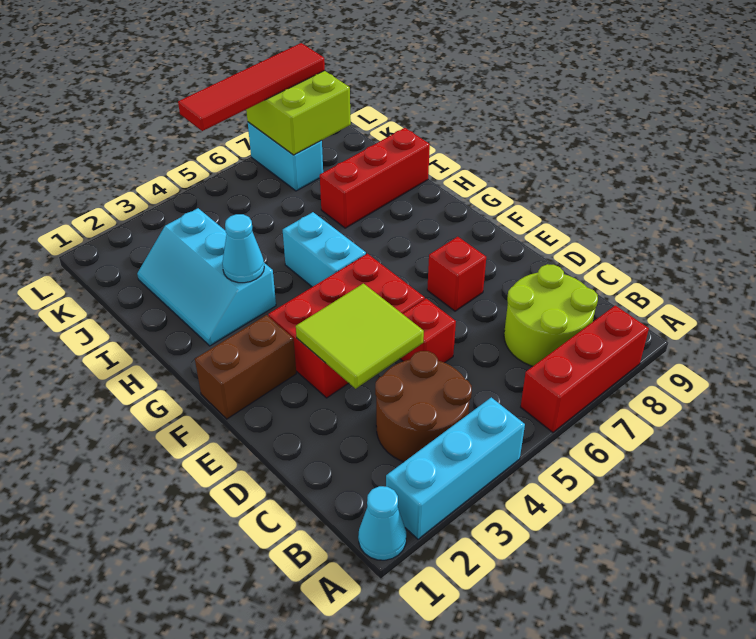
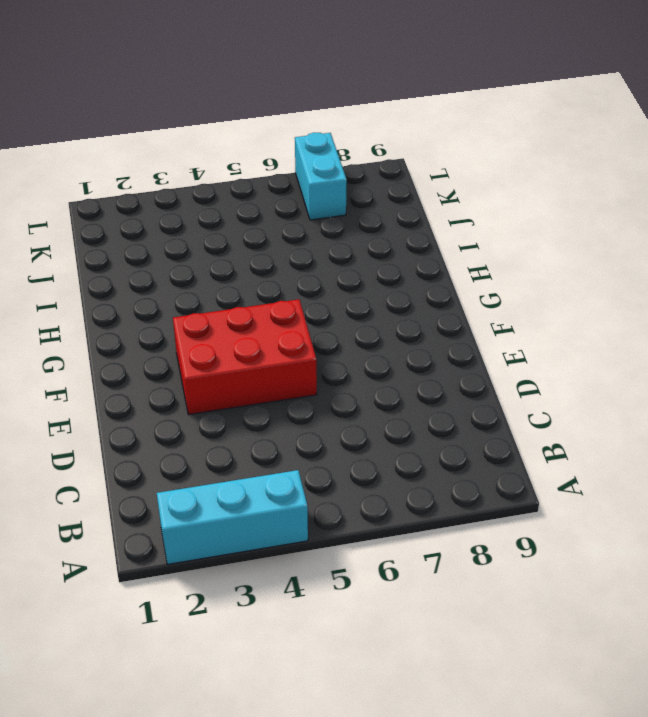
none -> cyan cone A1 level 1
none -> red brick A6:A8 level 1
none -> brown round brick B3:C4 level 1

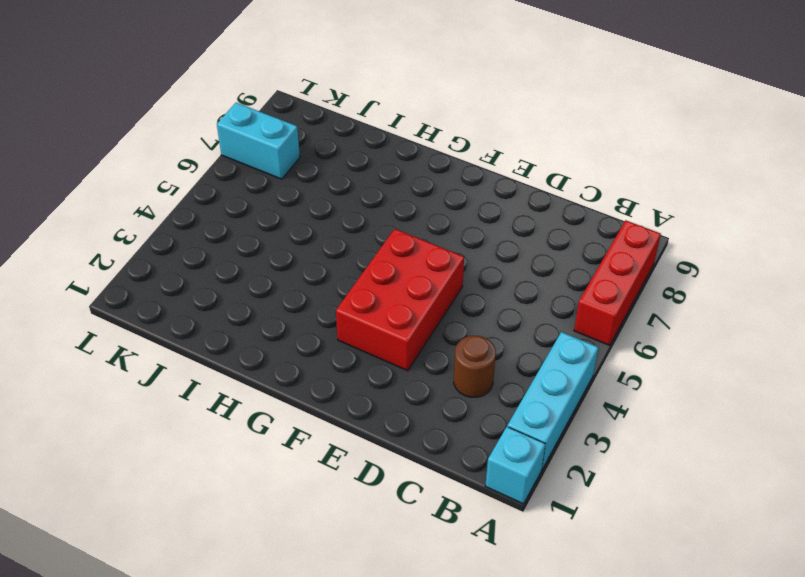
cyan brick A1 level 1 -> cyan cone A1 level 1
brown round brick C3 level 1 -> brown round brick B3:C4 level 1
none -> lime round brick B7:C8 level 1
none -> red brick D5 level 1
none -> red brick E7 level 1

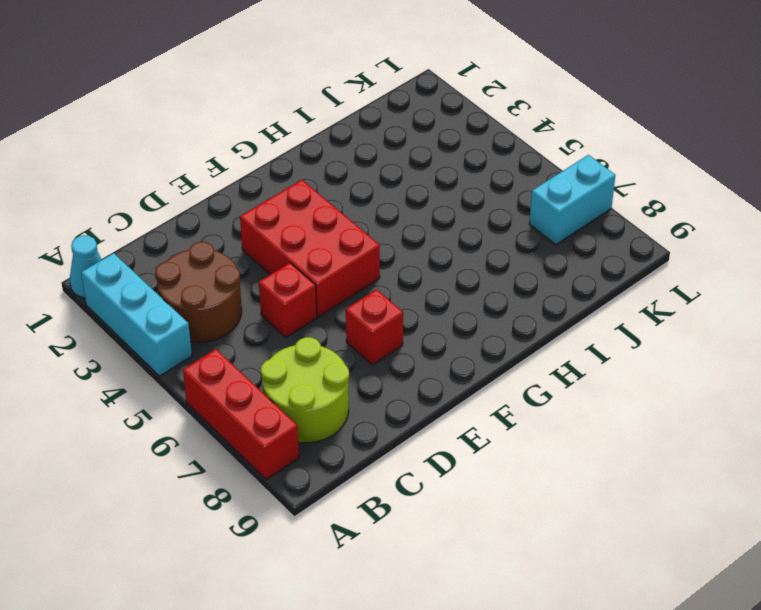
none -> brown brick F1:F2 level 1
none -> cyan brick G5:H5 level 1
none -> cyan slope H2:J3 level 1 top 3

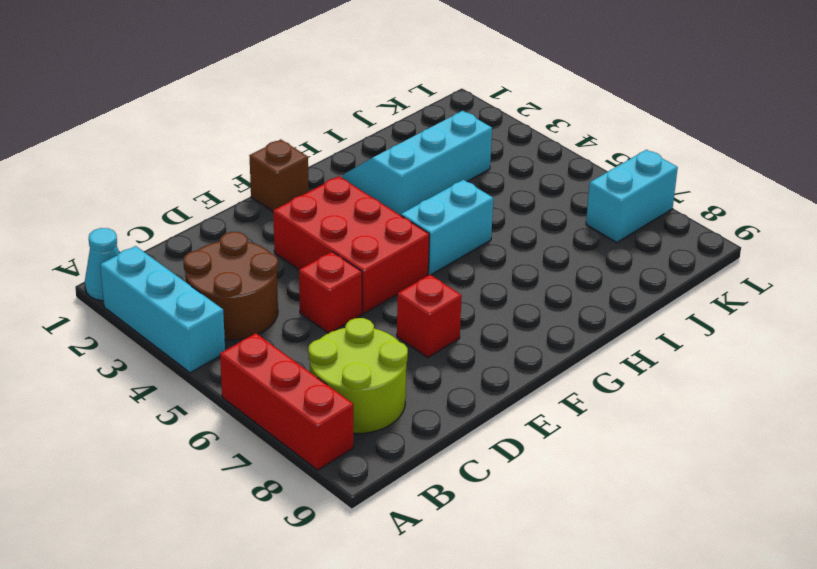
brown brick F1 level 1 -> brown brick F1:F2 level 1
none -> red brick I7:I9 level 1
none -> lime tile D3:E4 level 2
none -> cyan cone H3 level 2

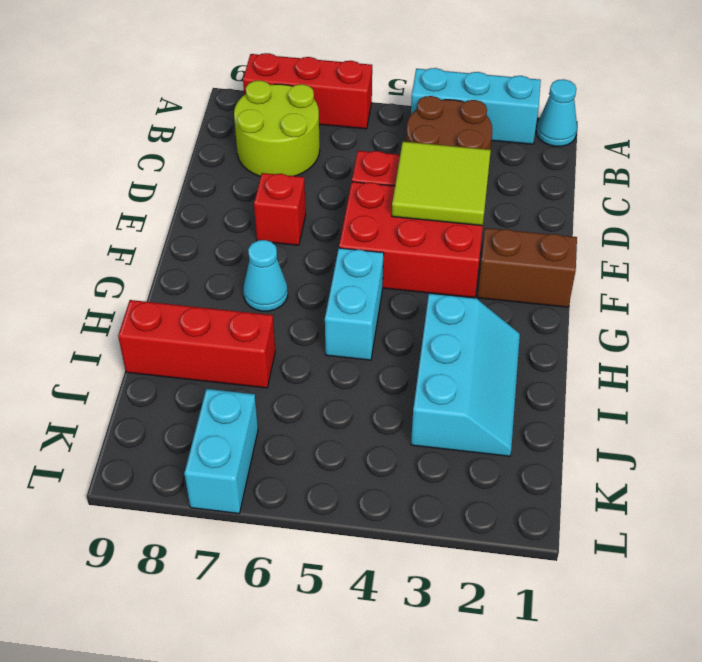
cyan cone G7 level 1 -> cyan cone H3 level 2
none -> lime brick K7:L8 level 2
none -> red tile L5:L8 level 3

